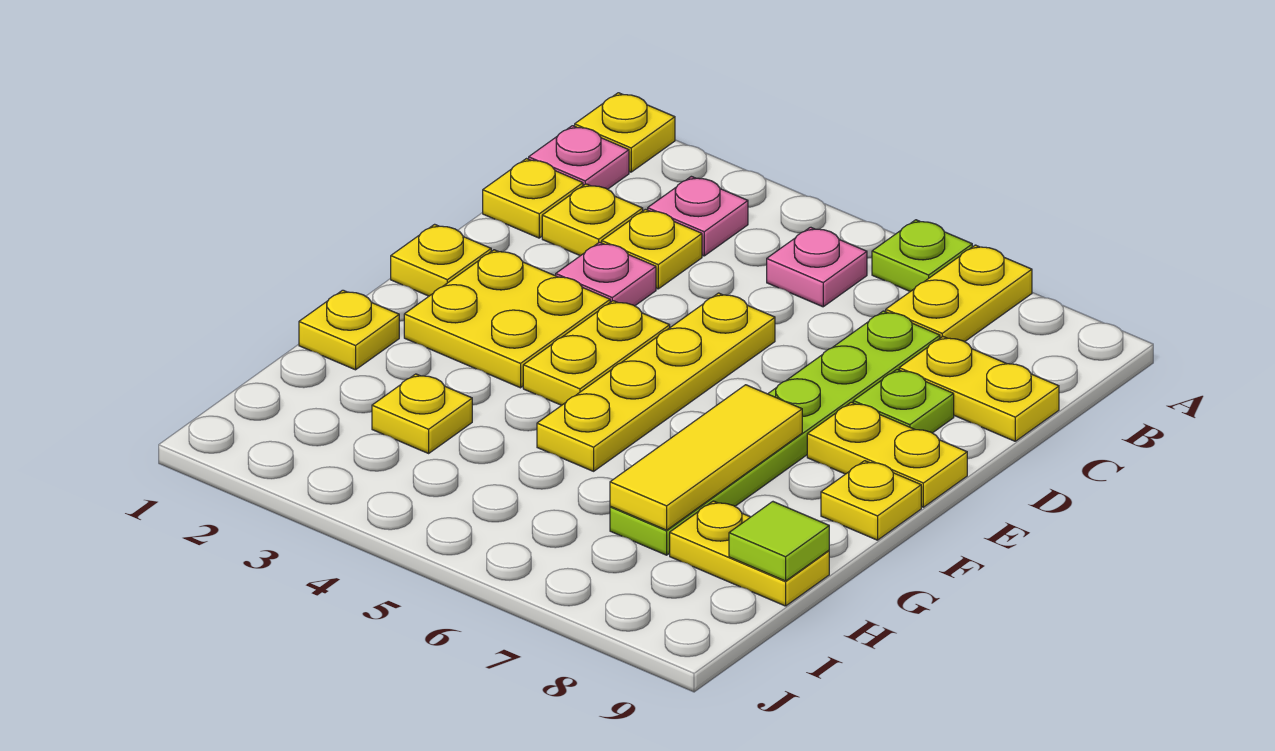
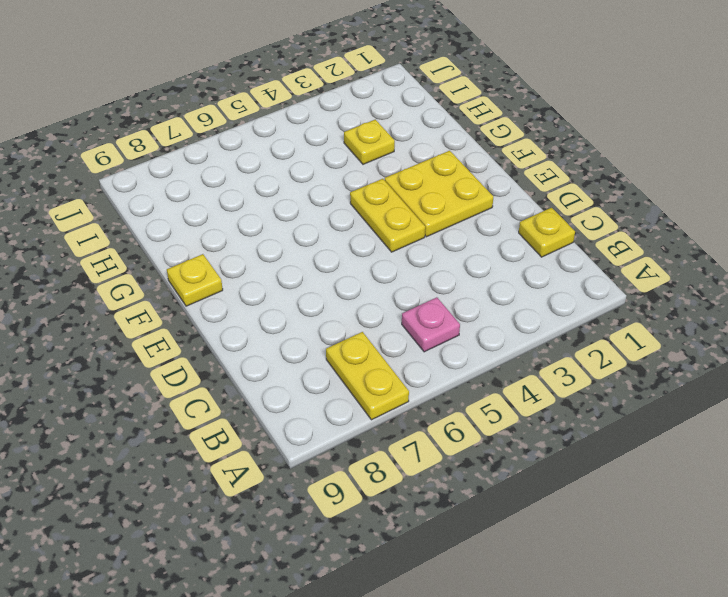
none -> yellow plate A1 level 1
none -> lime plate A6 level 1
none -> pink plate B1 level 1

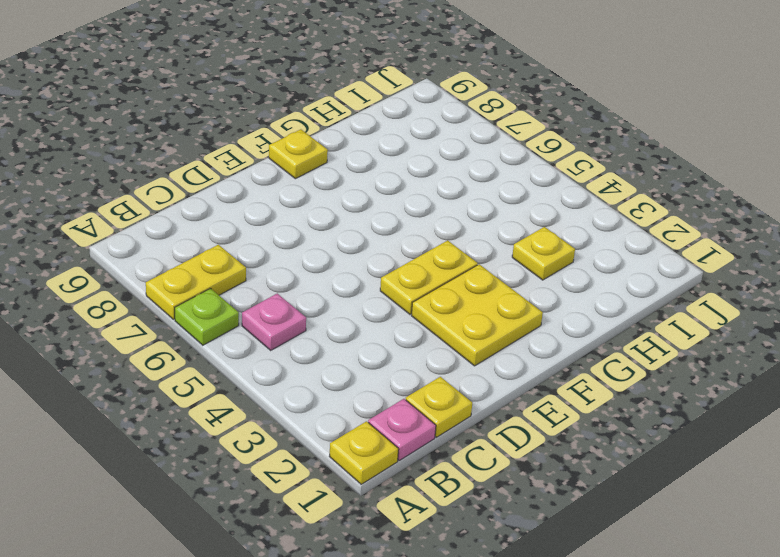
none -> pink plate B3 level 1
none -> yellow plate C2 level 1
none -> yellow plate C3 level 1

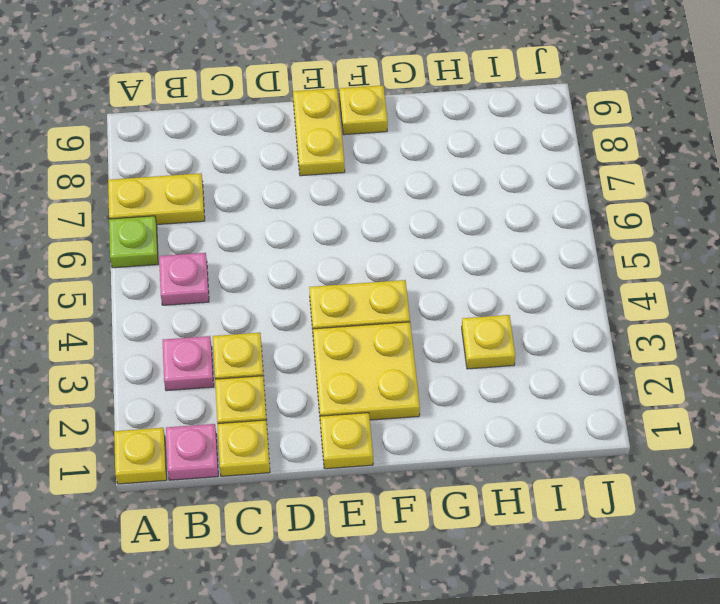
none -> lime plate C7:H7 level 1
none -> yellow plate C8:C9 level 1
none -> pink plate D3 level 1

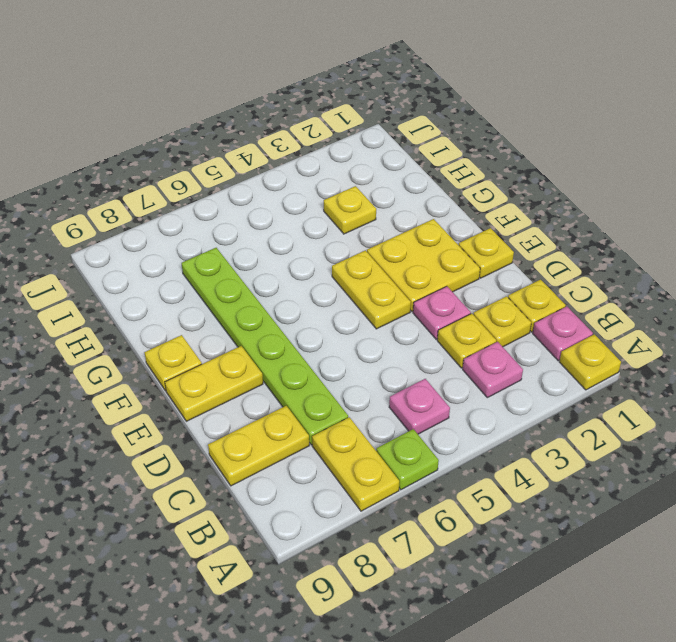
none -> yellow plate D5:G5 level 1
none -> lime plate D8 level 1
none -> yellow plate G1 level 1

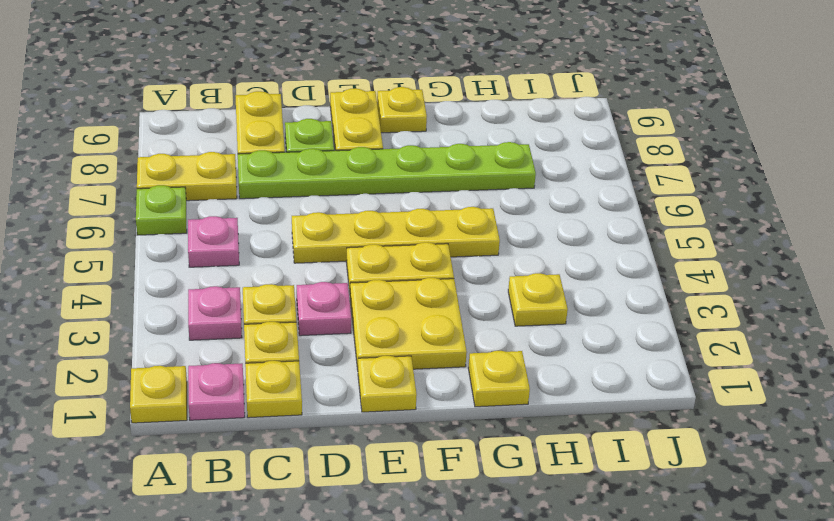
none -> yellow plate H8:H9 level 1
none -> yellow tile F7:H7 level 2
none -> lime tile H9 level 2

